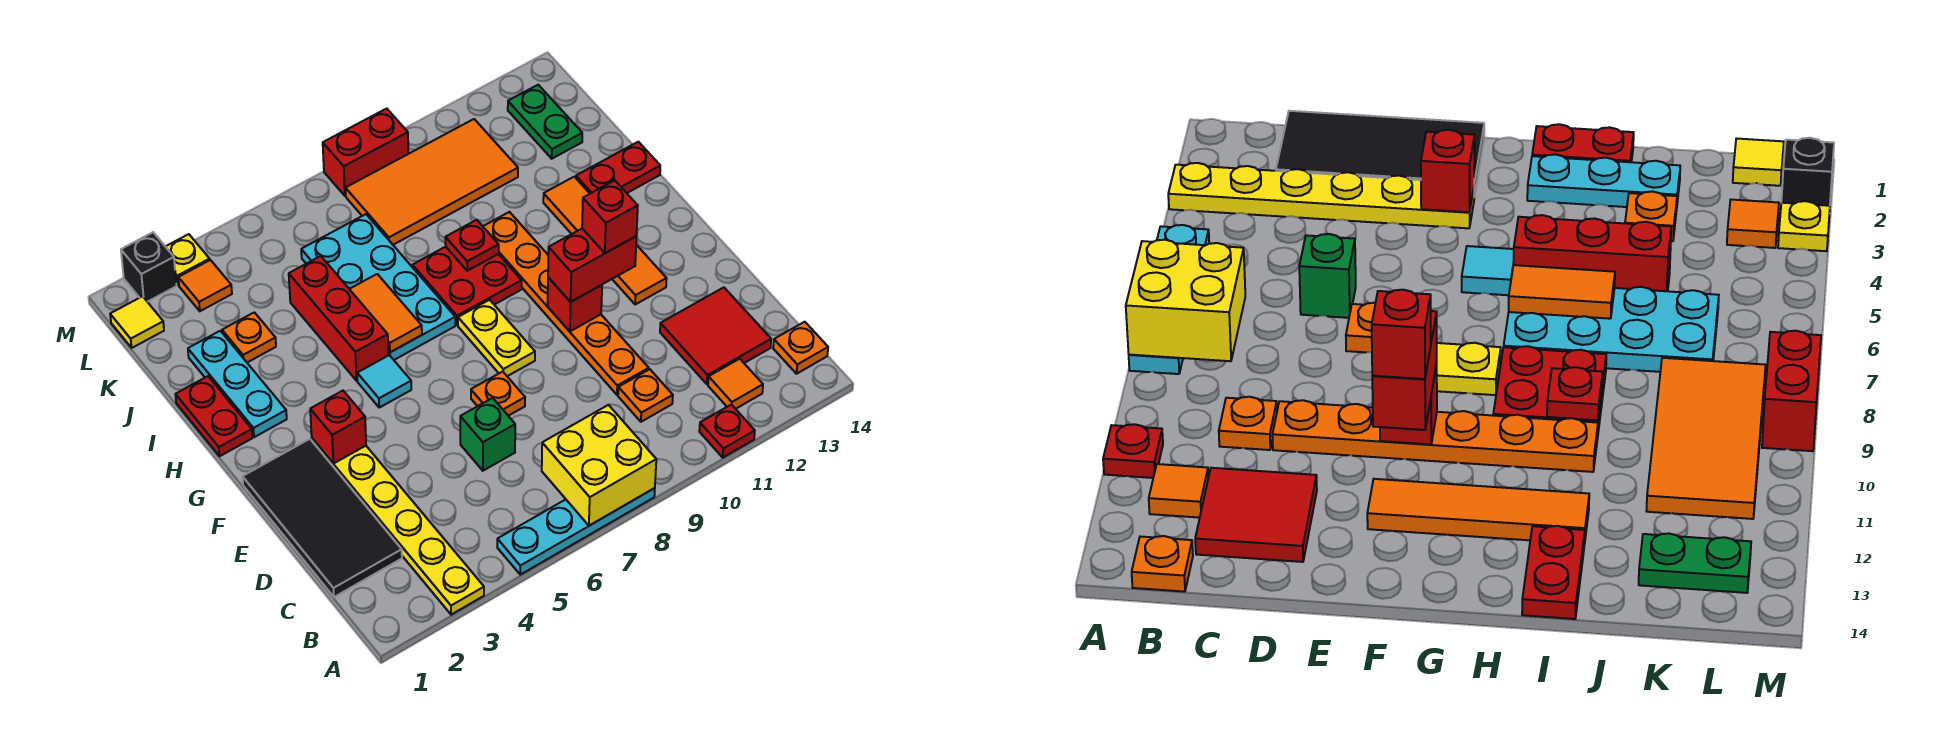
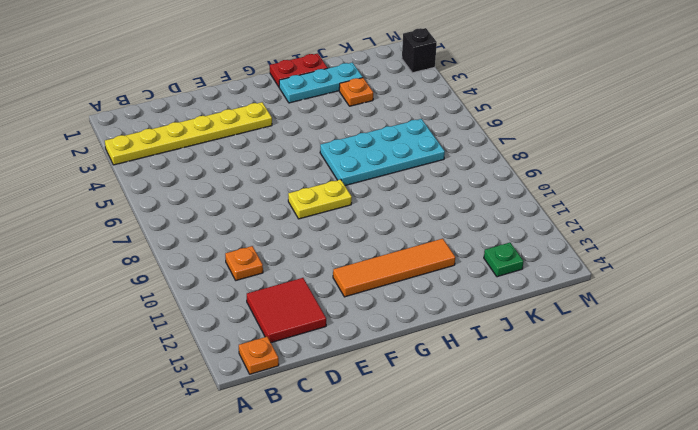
green plate K13 level 1 -> green plate K13:L13 level 1
none -> cyan plate A5:A8 level 1
none -> red plate A11 level 1
none -> orange tile B12 level 1
none -> black tile C1:F2 level 1

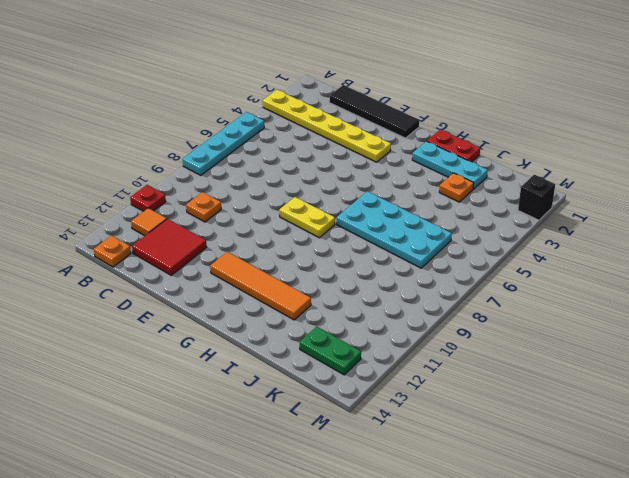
black tile C1:F1 level 1 -> black tile C1:F2 level 1
none -> green brick D6 level 1
none -> orange plate D10:I10 level 1
none -> orange plate E7 level 1
none -> cyan tile G5 level 1

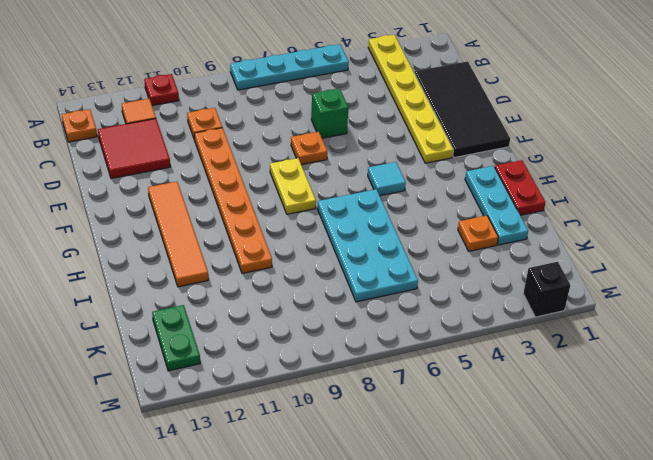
none -> red brick H5:J5 level 1
none -> red plate H8:I9 level 1
none -> red plate I13:I14 level 1
none -> orange tile K8:L11 level 1

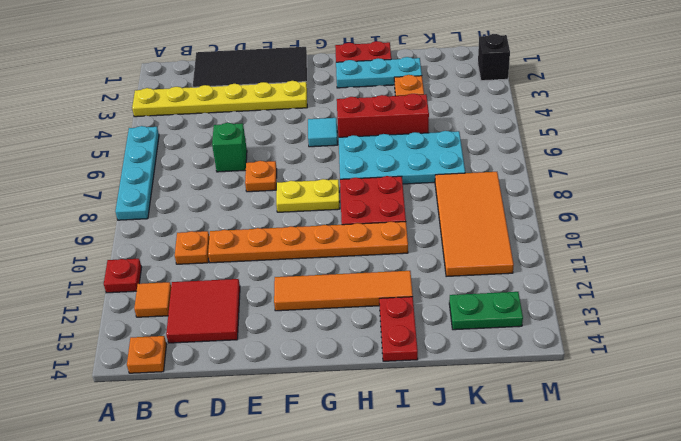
none -> yellow tile L1 level 1
none -> orange tile L3 level 1
none -> yellow plate M3 level 1
none -> red brick M8:M9 level 1

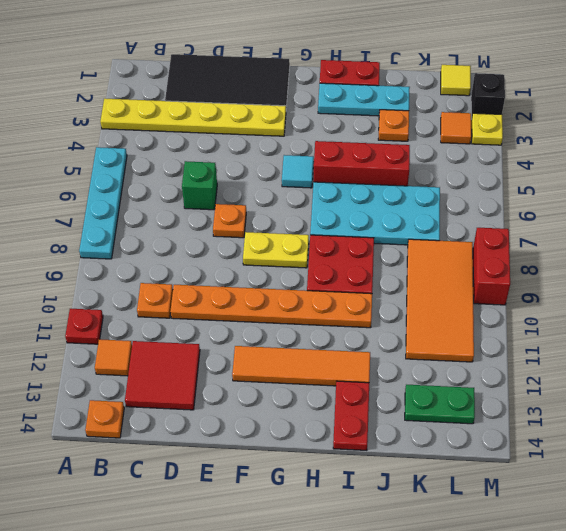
none -> yellow brick A7:B8 level 2
none -> red brick F3 level 2
none -> red brick F10 level 2
none -> orange tile H6:I6 level 2

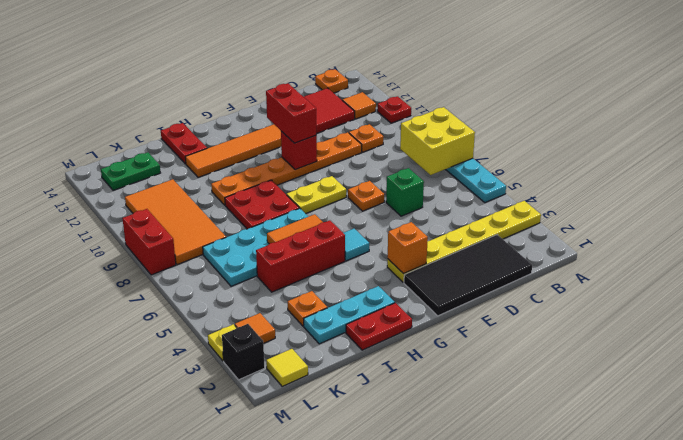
orange brick F3 level 2 -> red brick F3 level 2
none -> red plate I9 level 2
none -> red brick F11 level 4

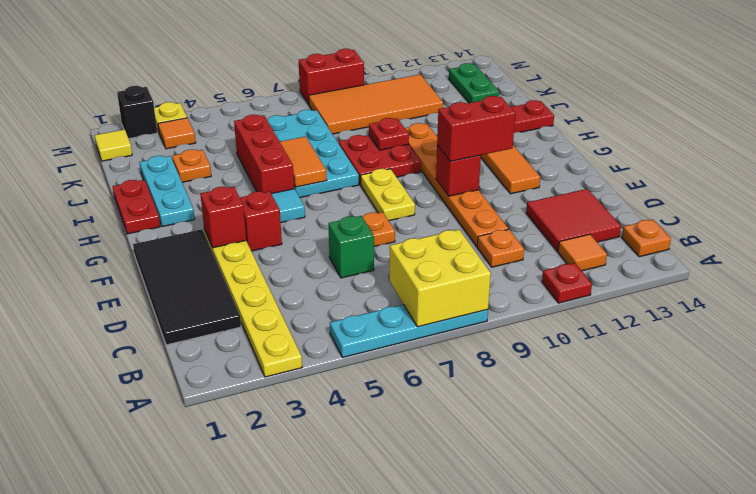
red brick F4 level 1 -> red brick F11 level 4

